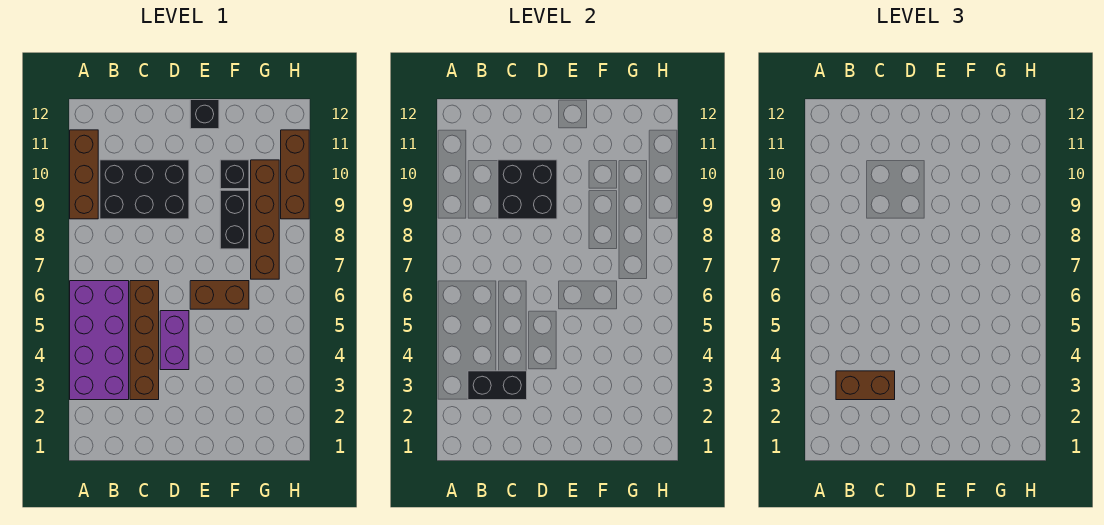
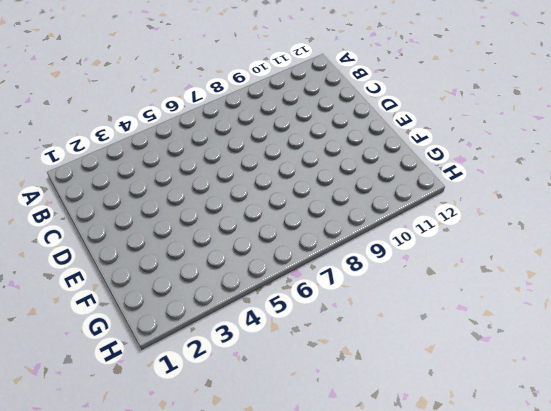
none -> purple brick A3:B6 level 1
none -> brown brick A9:A11 level 1
none -> black brick B9:D10 level 1

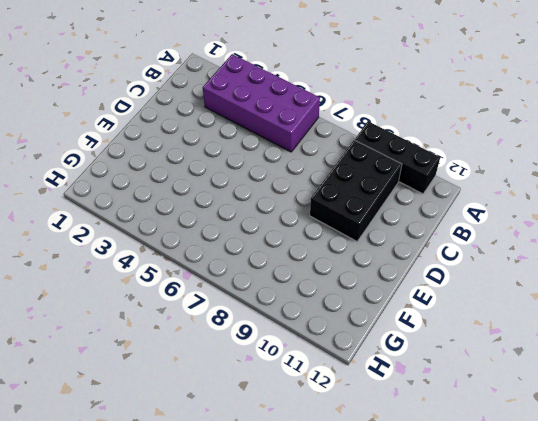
black brick A9:A11 level 1 -> brown brick A9:A11 level 1
none -> brown brick C3:C6 level 1
none -> purple brick D4:D5 level 1
none -> brown brick E6:F6 level 1

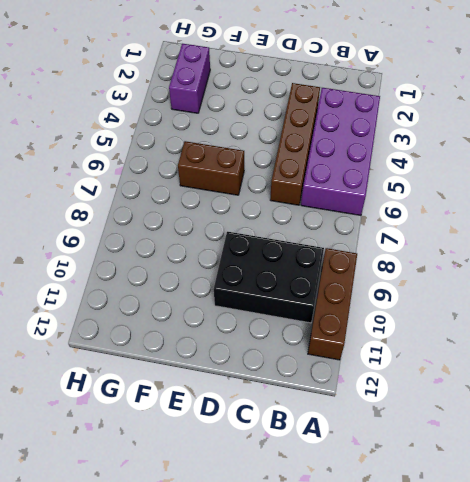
purple brick G2:G3 level 1 -> purple brick D4:D5 level 1
none -> black brick E12 level 1
none -> black brick F8:F9 level 1
none -> black brick F10 level 1

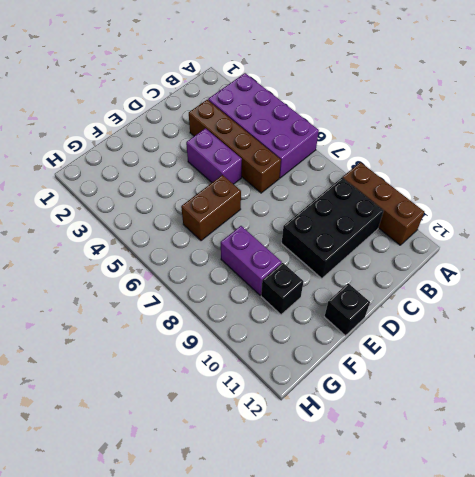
purple brick F8:F9 level 1 -> black brick F8:F9 level 1
none -> brown brick G7:G10 level 1
none -> brown brick H9:H11 level 1
none -> black brick B3:C3 level 2

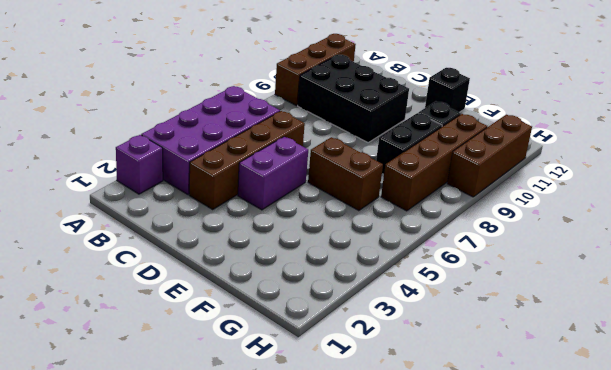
purple brick A2 level 1 -> none
none -> black brick B3:C3 level 2
none -> black brick C9:D10 level 2
none -> brown brick B3:C3 level 3

